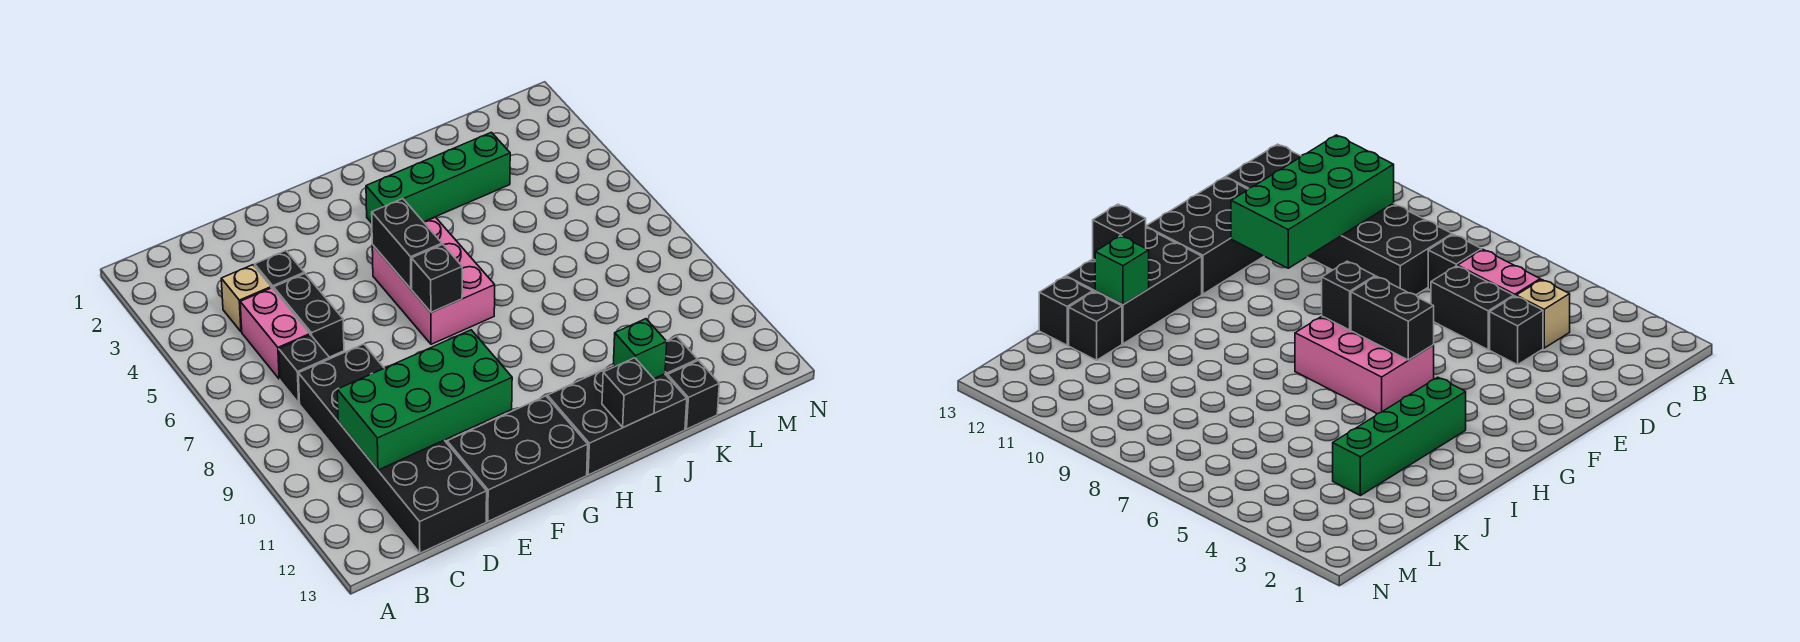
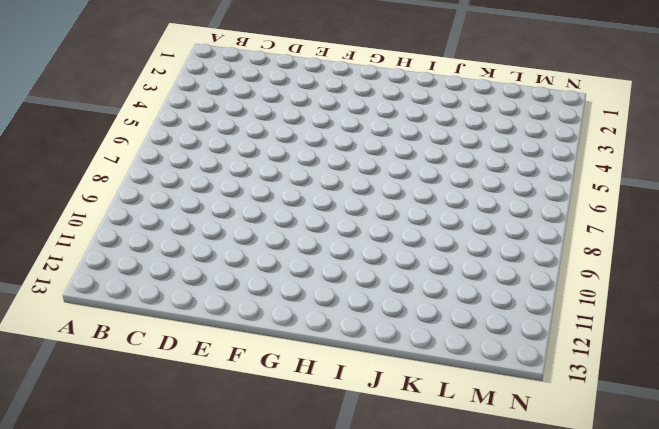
none -> tan brick C4 level 1
none -> pink brick C5:C6 level 1
none -> black brick C7 level 1

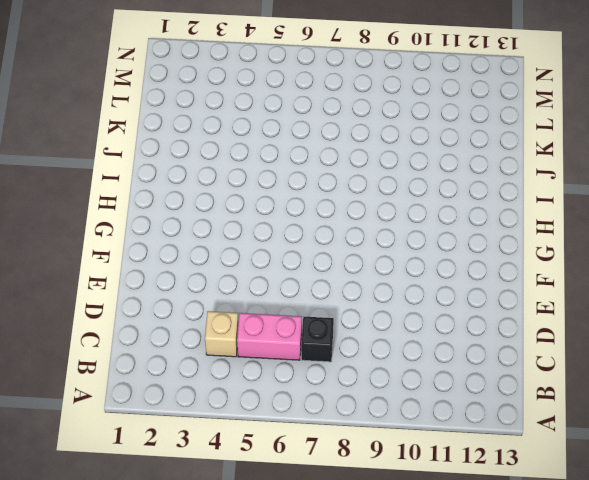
none -> black brick C8:D13 level 1
none -> black brick D4 level 1
none -> black brick D5:D6 level 1

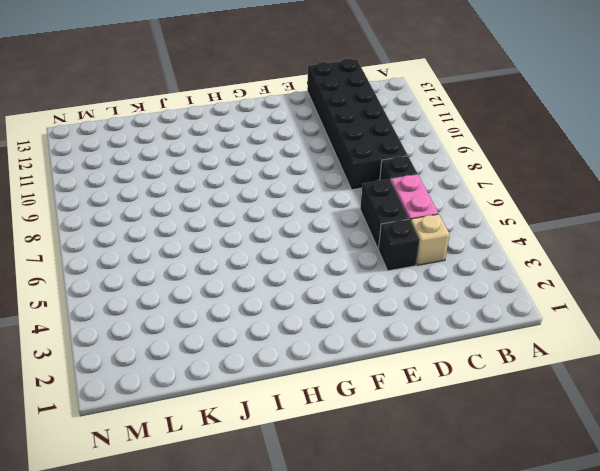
none -> black brick E12:G13 level 1
none -> pink brick G5:H7 level 1
none -> green brick H3:K3 level 1

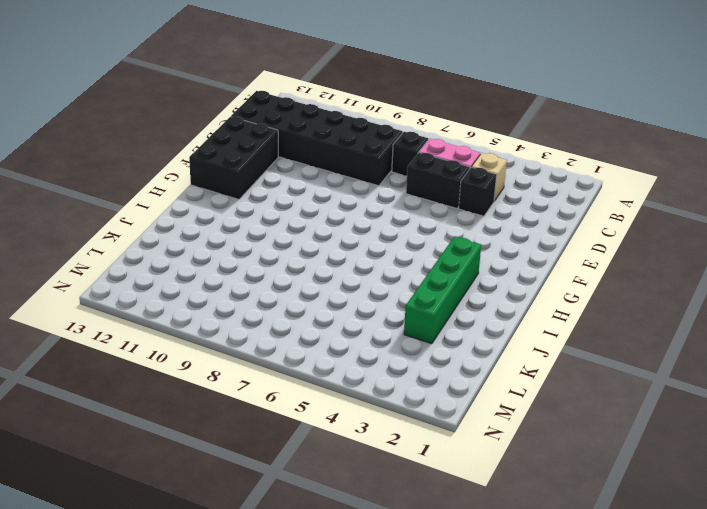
none -> pink brick G5:H7 level 1
none -> black brick H12:J13 level 1
none -> black brick K12 level 1

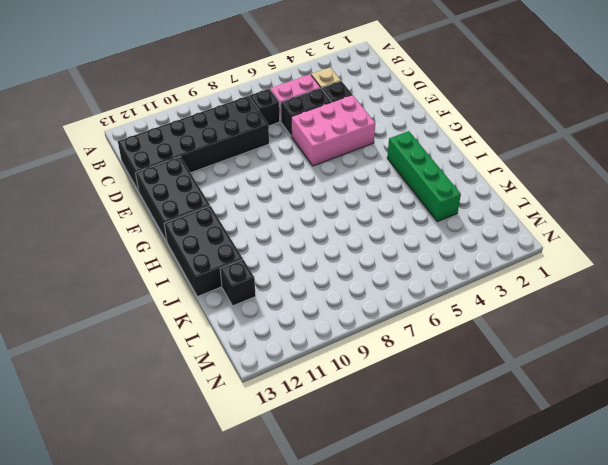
pink brick E4:F6 level 1 -> pink brick G5:H7 level 1
none -> black brick K13 level 1
none -> green brick C10:F11 level 2
none -> black brick G5:G6 level 2

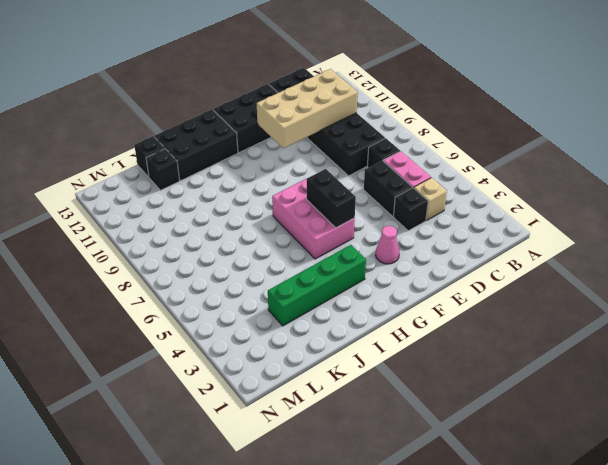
tan brick C10:F11 level 2 -> green brick C10:F11 level 2
pink cone F3 level 1 -> none
none -> black brick G7 level 2
none -> black brick I13 level 2
none -> green brick J12 level 2

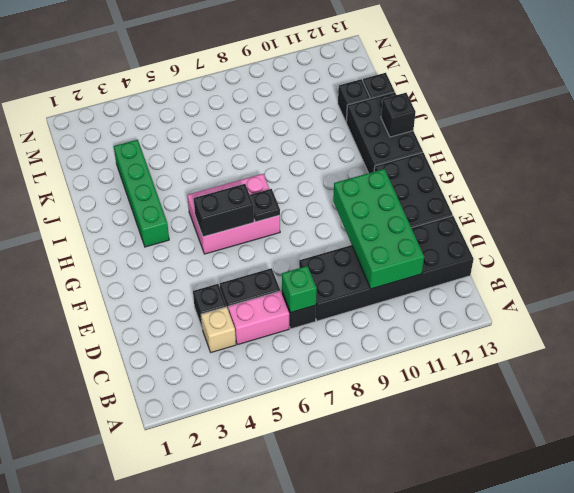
green brick C7 level 2 -> green brick J12 level 2
black plate G7 level 2 -> black brick G7 level 2

